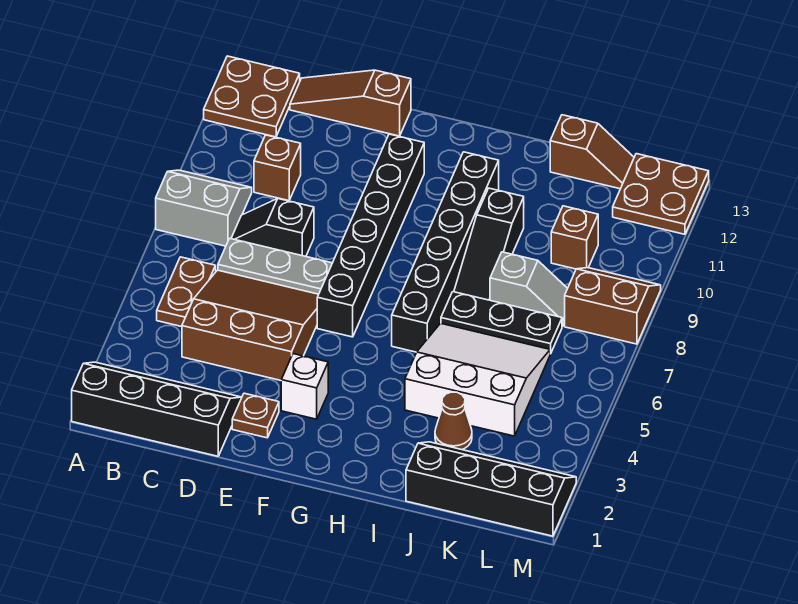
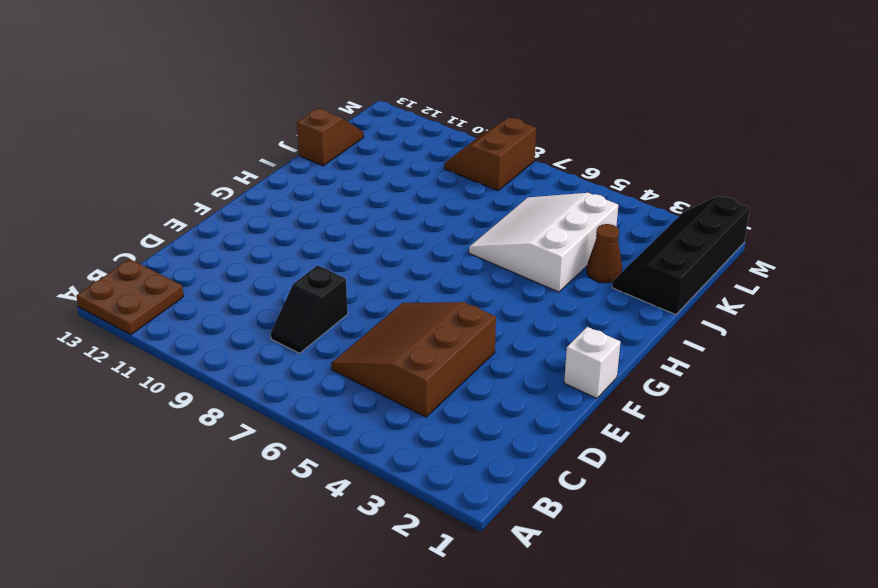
white brick F1 level 1 -> white brick F3 level 1
none -> black slope A1:D2 level 1 top 1
none -> grey slope A8:B9 level 1 top 8
none -> brown plate B5:B6 level 1

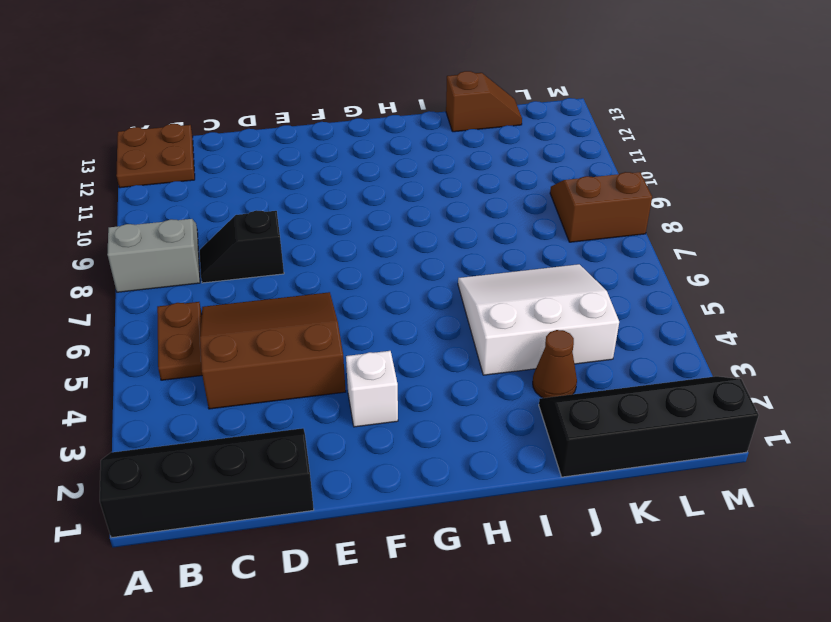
none -> grey plate C7:E7 level 1
none -> brown brick C10 level 1
none -> brown slope C13:E13 level 1 top E

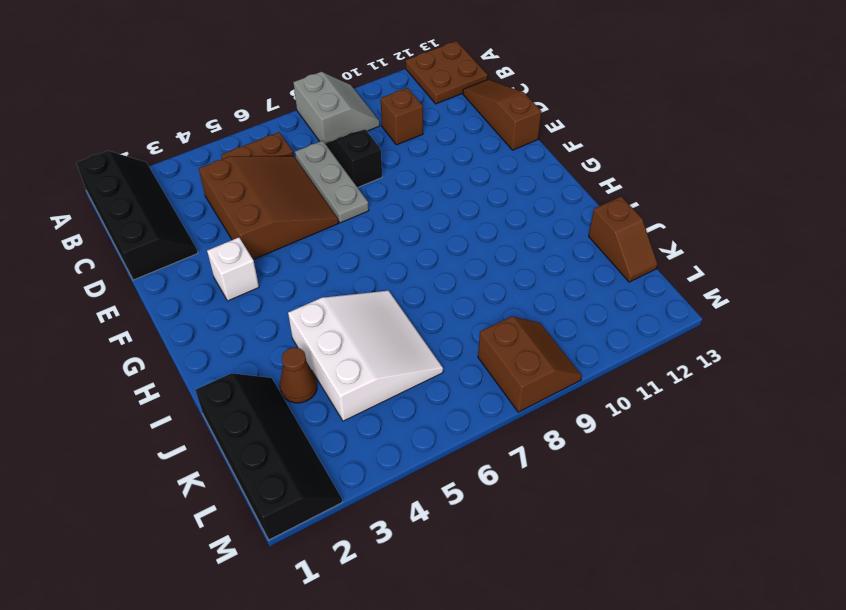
none -> brown plate E2 level 1
none -> black brick F6:F11 level 1
none -> black brick H6:H11 level 1

